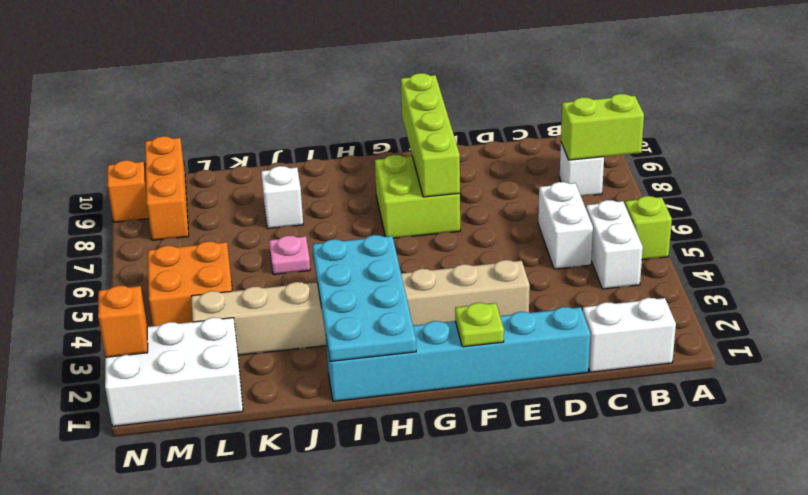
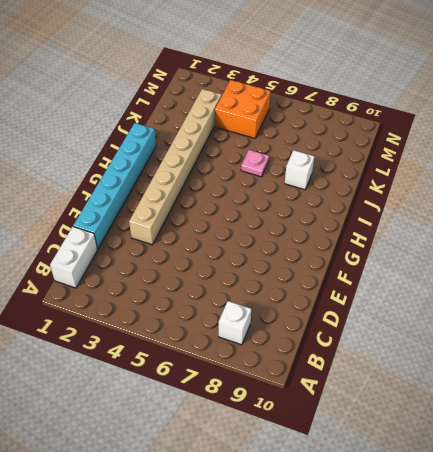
none -> lime brick A5 level 1
none -> white brick B4:B5 level 1
none -> white brick C5:C6 level 1

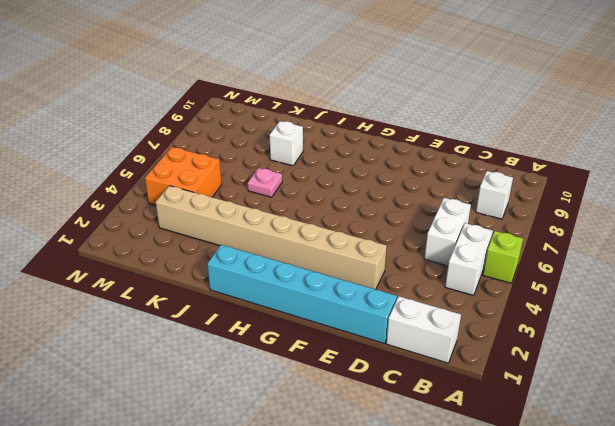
none -> lime brick F7:G8 level 1
none -> white brick L1:N2 level 1
none -> orange brick M8:M10 level 1

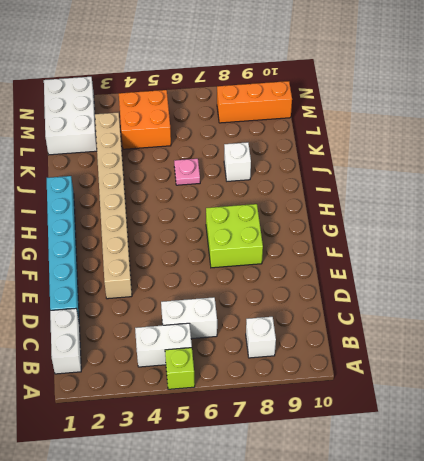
none -> orange brick N9 level 1
none -> lime brick A8:B8 level 2
none -> lime plate F1 level 2

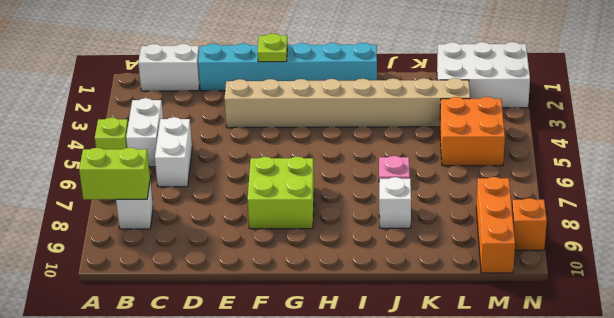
none -> lime brick F7:F10 level 2
none -> cyan plate H1:I4 level 2
none -> orange brick N2 level 2

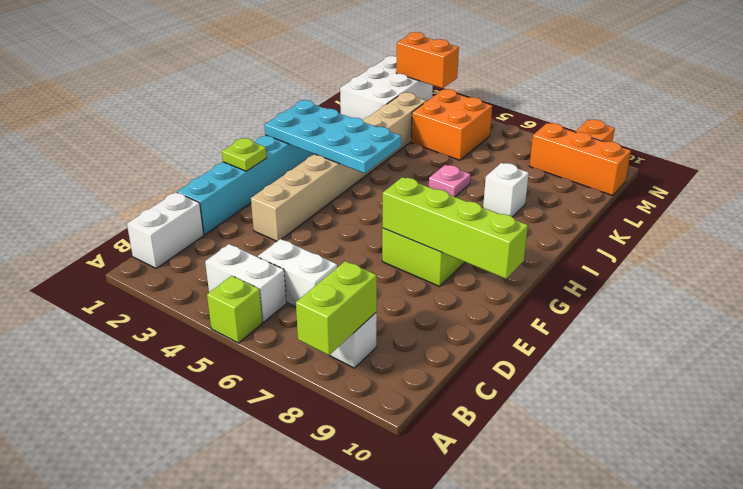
orange brick N2:N3 level 2 -> orange brick N2 level 2

